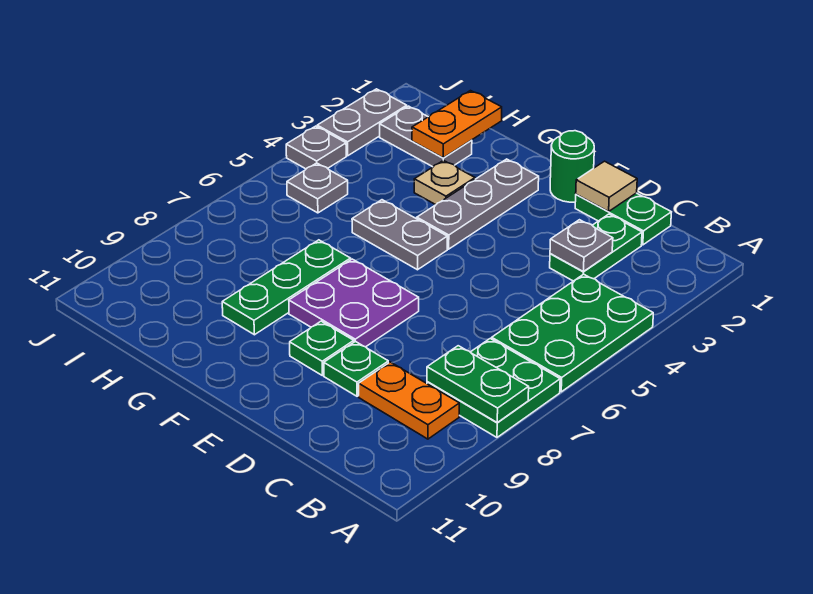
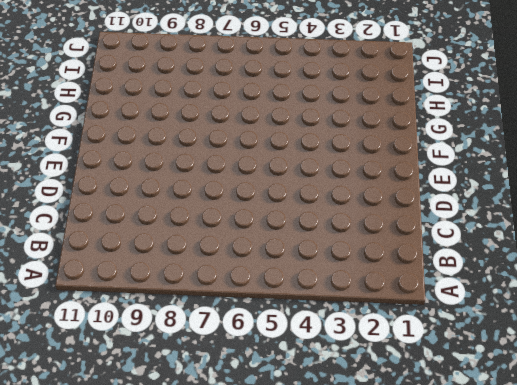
none -> green plate A4:B6 level 1
none -> green plate A7:B8 level 1
none -> orange plate B9:C9 level 1

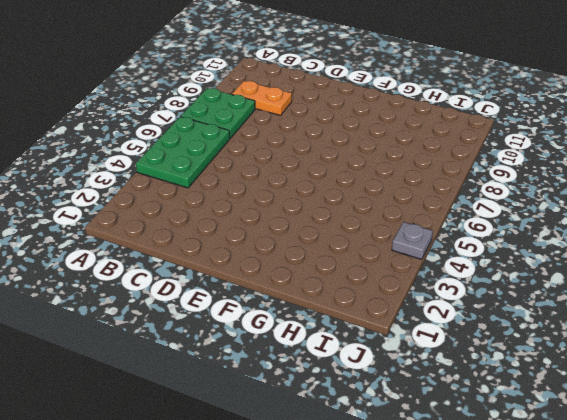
none -> green plate C1:D1 level 1
none -> green plate C2:C3 level 1
none -> green plate D9 level 1

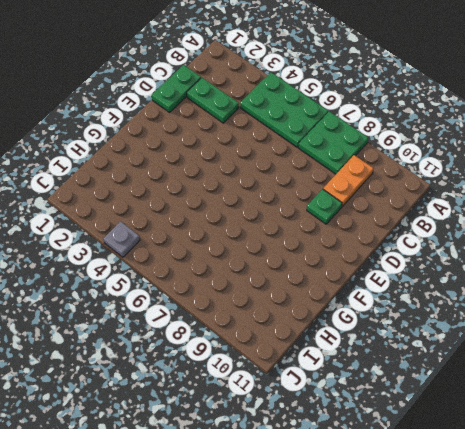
none -> green round brick E1 level 1
none -> purple plate E7:F8 level 1
none -> green plate E9 level 1

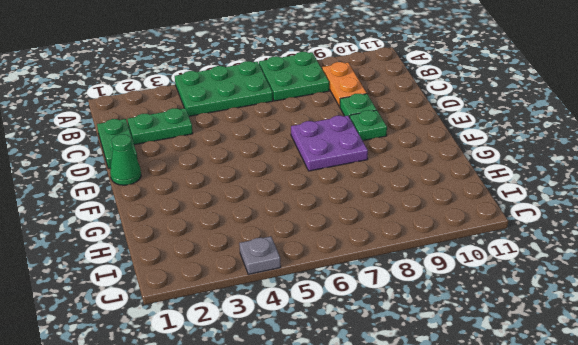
green cone E1 level 1 -> green round brick E1 level 1
none -> grey plate F2:F4 level 1
none -> grey plate F5:G5 level 1
none -> tan plate G3 level 1

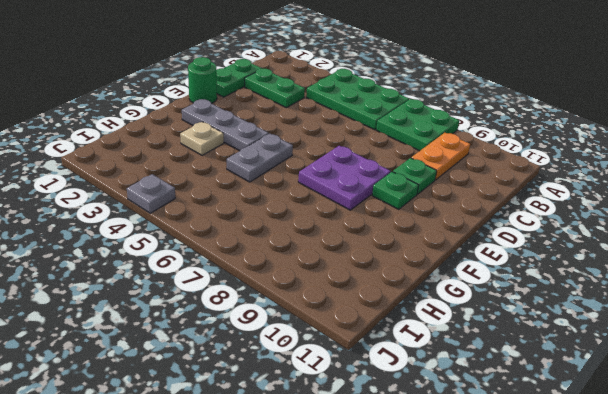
none -> green plate G7:G9 level 1
none -> grey plate H2:I2 level 1
none -> grey plate I5 level 1

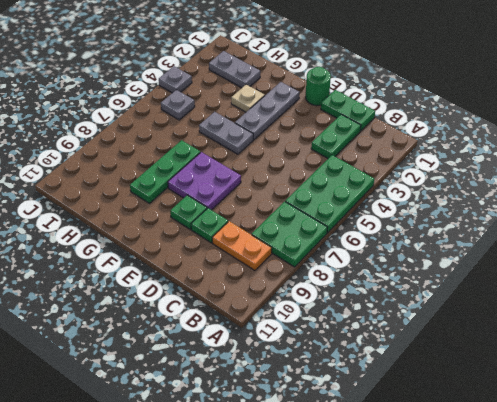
none -> grey plate J2:J3 level 1
none -> green plate A8:B8 level 2
none -> grey plate C3 level 2

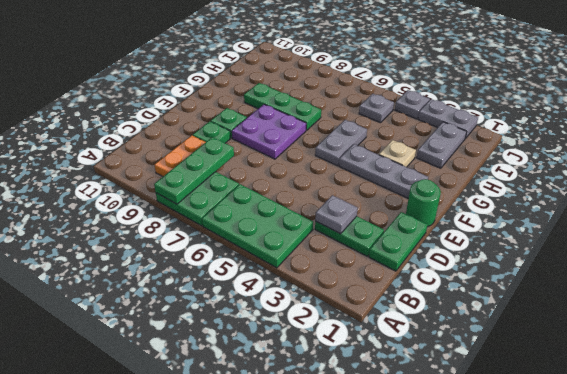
green plate A8:C8 level 2 -> green plate A8:B8 level 2
none -> tan tile D1 level 2
none -> orange plate H1:H2 level 2

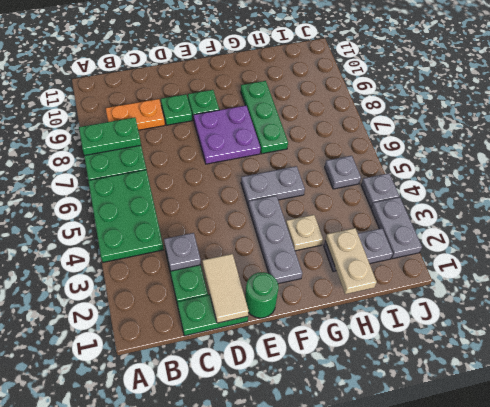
tan tile D1:D2 level 2 -> tan tile D1 level 2
tan plate H1:H2 level 2 -> orange plate H1:H2 level 2

